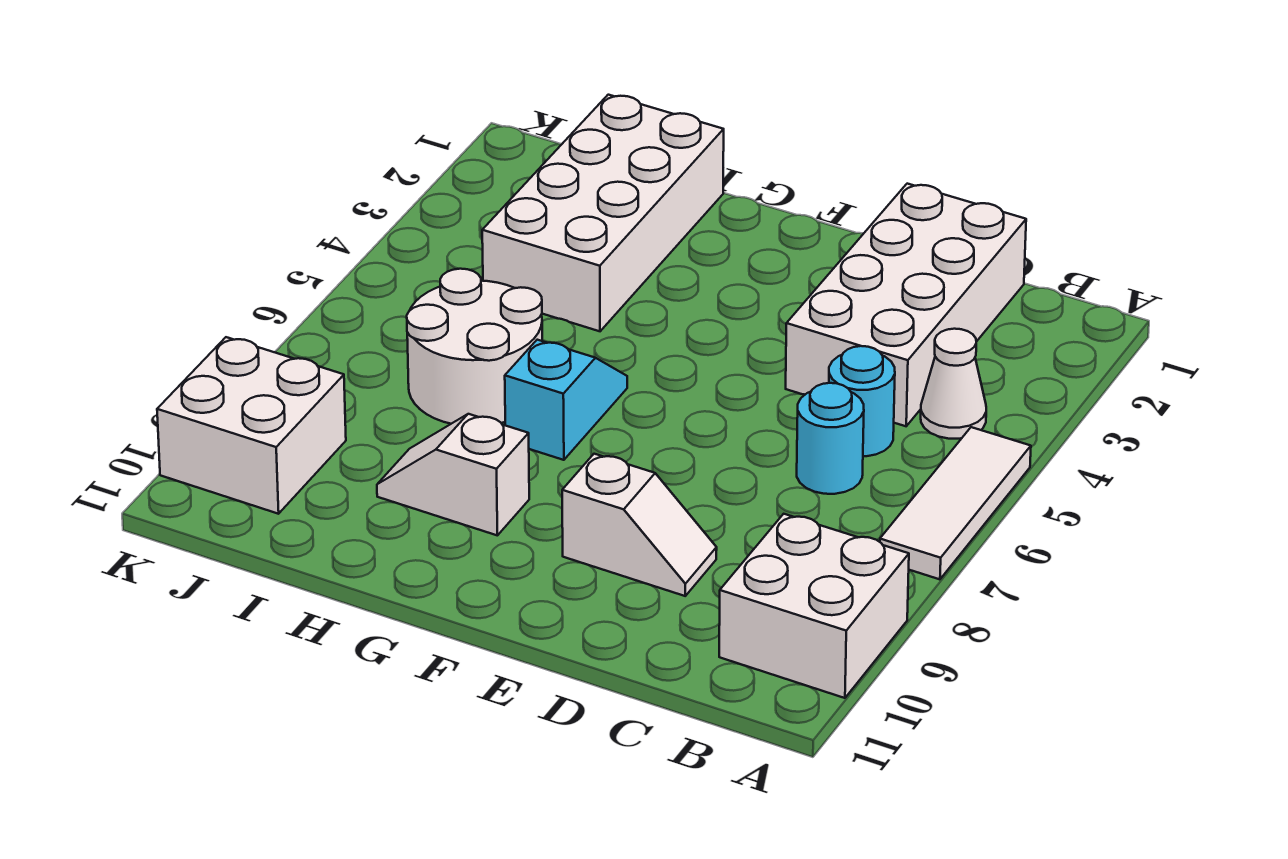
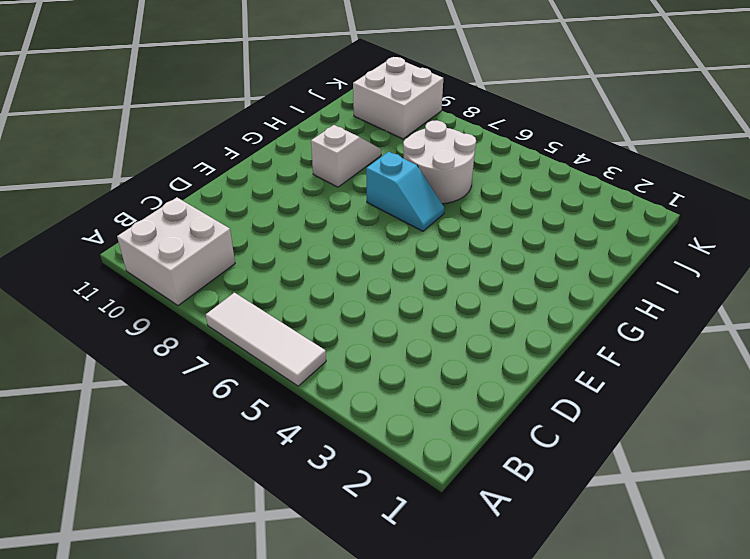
none -> white cone B4 level 1
none -> white brick C1:D4 level 1
none -> cyan round brick C5 level 1

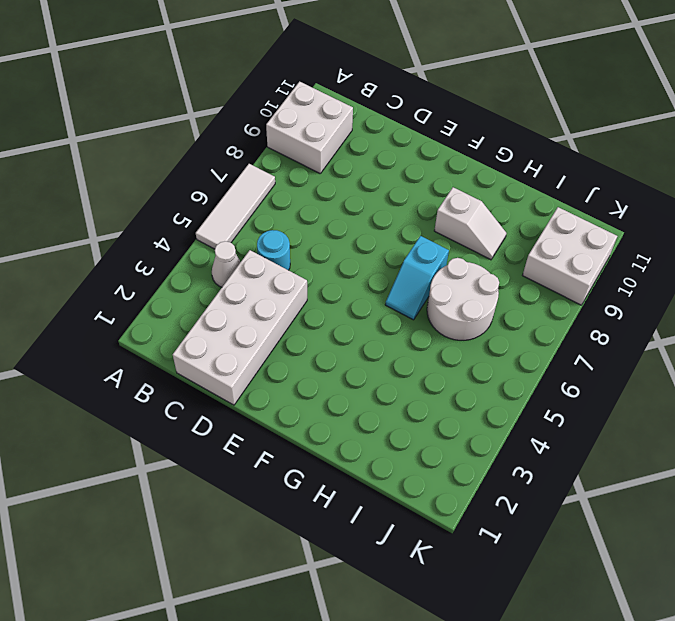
none -> cyan round brick C6 level 1
none -> white slope D9:E9 level 1 top E
none -> white brick H1:I4 level 1

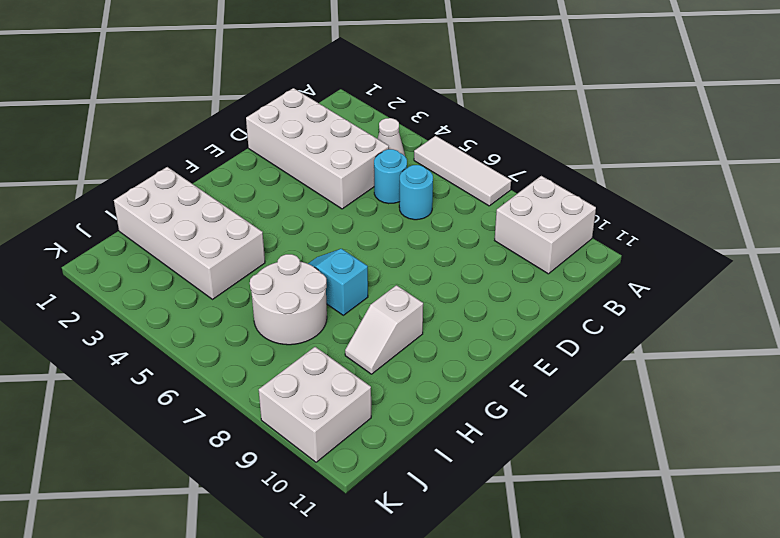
none -> white slope D9:E9 level 1 top E

